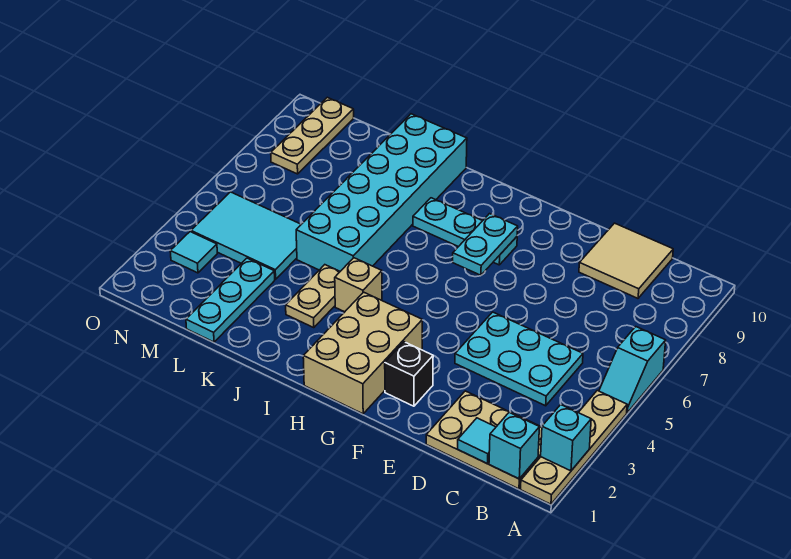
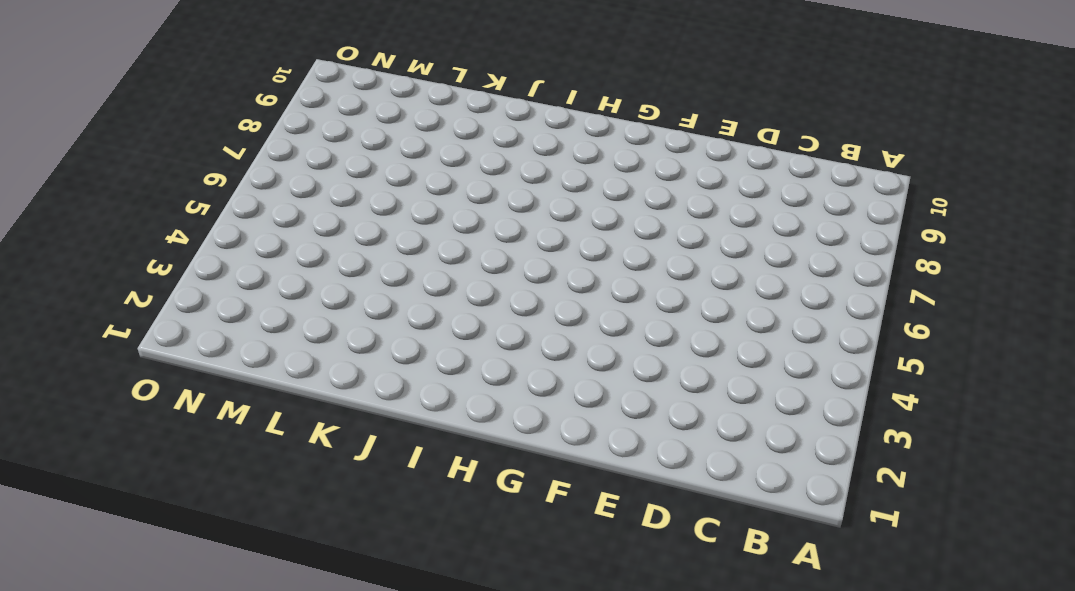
none -> tan plate A1:A4 level 1
none -> cyan slope A5:A6 level 1 top 6
none -> tan plate B1:D2 level 1

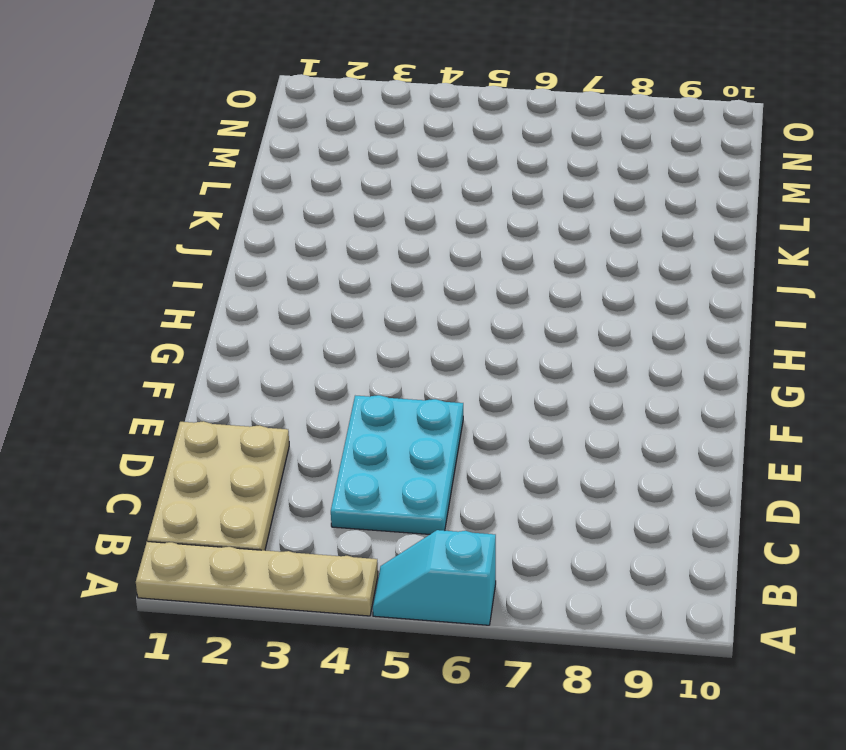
none -> tan tile C9:D10 level 1
none -> black brick F2 level 1
none -> tan brick G1:H3 level 1

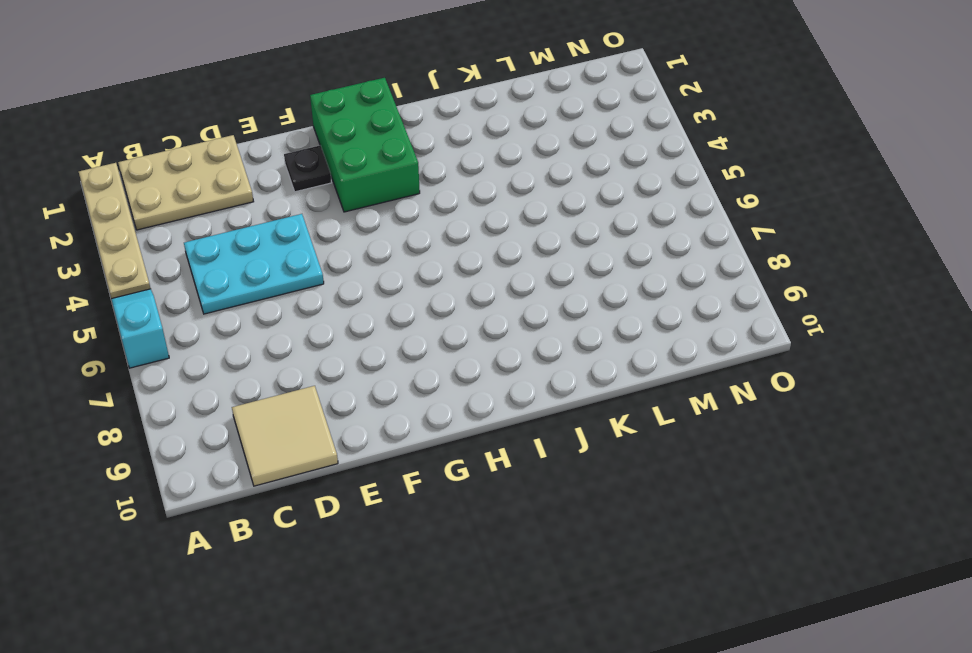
black plate F2 level 1 -> black brick F2 level 1
green brick G1:H3 level 1 -> tan brick G1:H3 level 1
none -> cyan plate G8:I8 level 1
none -> tan brick I4 level 1
none -> tan plate J3:J4 level 1

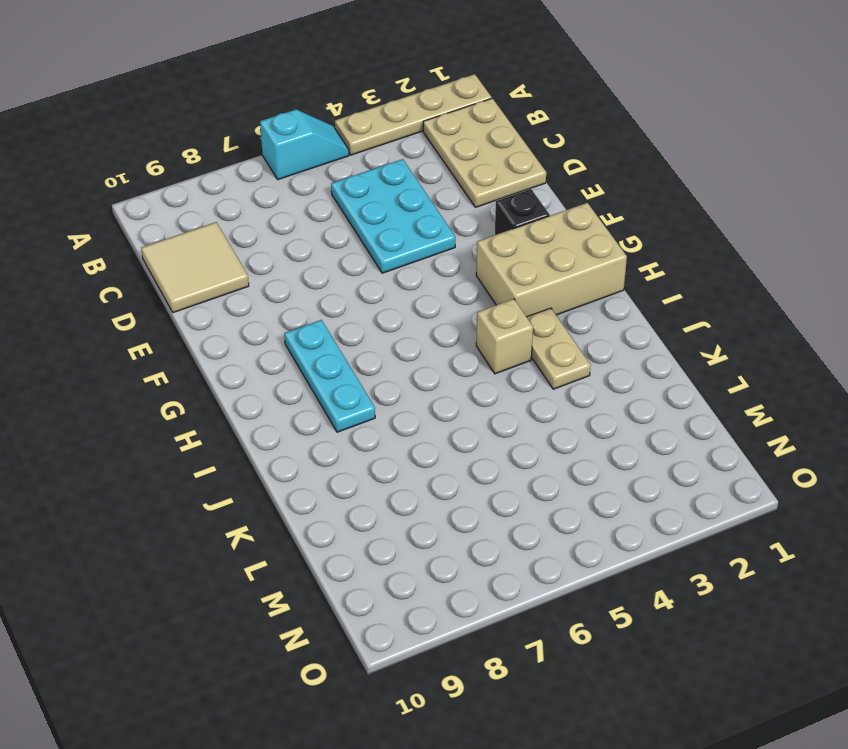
tan plate I3:J3 level 1 -> tan plate J3:J4 level 1
none -> cyan brick J5:K10 level 1
none -> cyan plate L1:L3 level 1
none -> cyan tile L4:N5 level 1

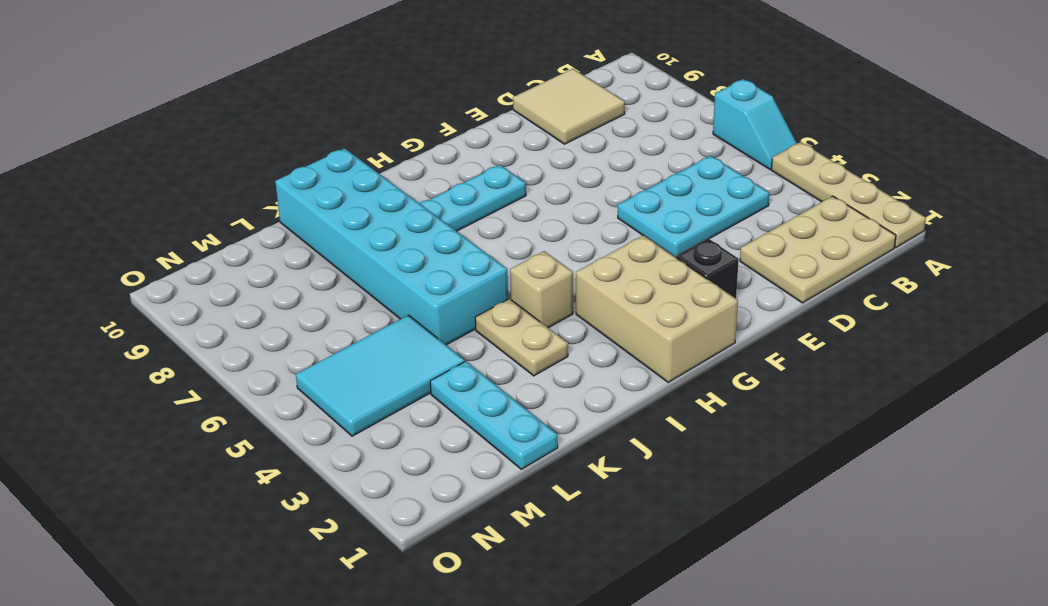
none -> cyan tile N3 level 1
none -> tan plate N8:N10 level 1
none -> cyan brick A2 level 2

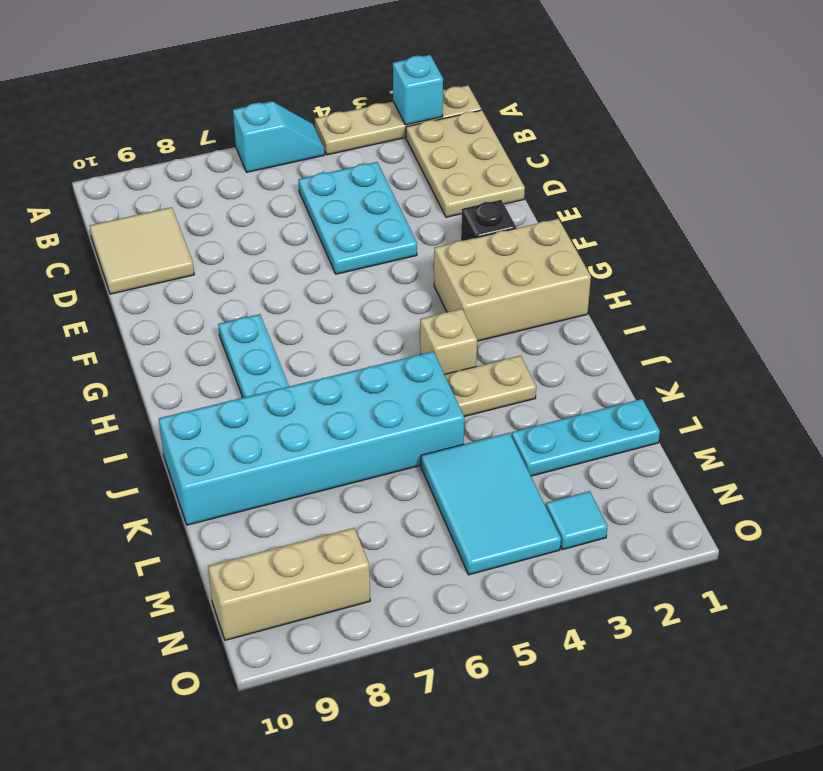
tan brick N8:N10 level 1 -> tan plate N8:N10 level 1
none -> cyan brick B1 level 2
none -> cyan tile C1 level 2
none -> cyan plate G7:G8 level 2

